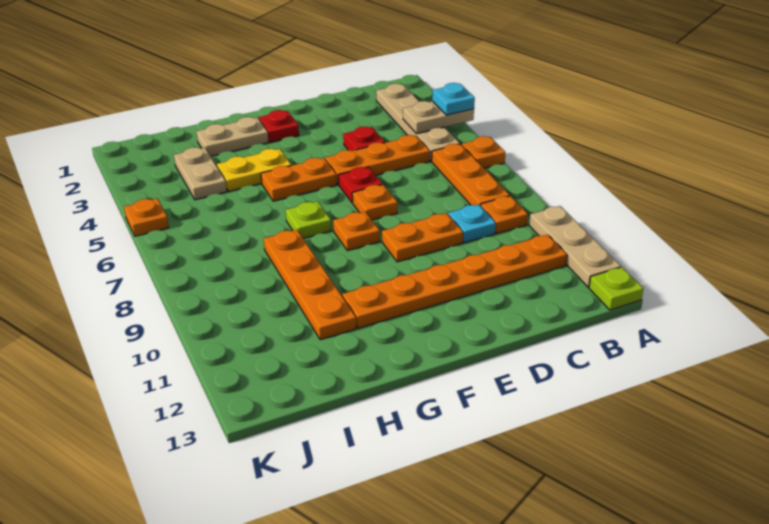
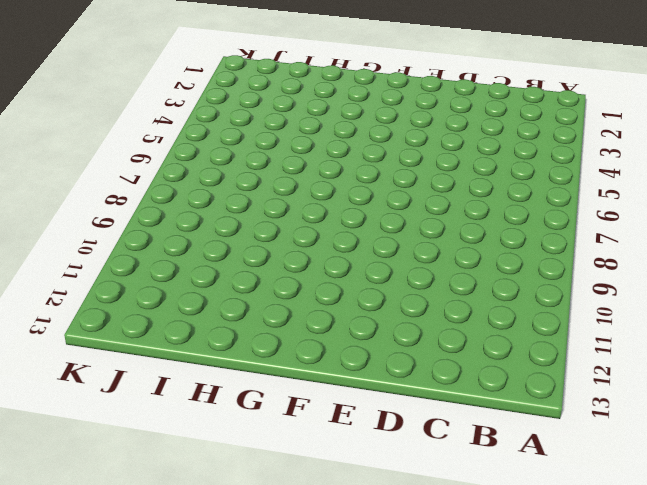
none -> orange plate A6 level 1
none -> tan plate A10:A12 level 1
none -> lime plate A13 level 1

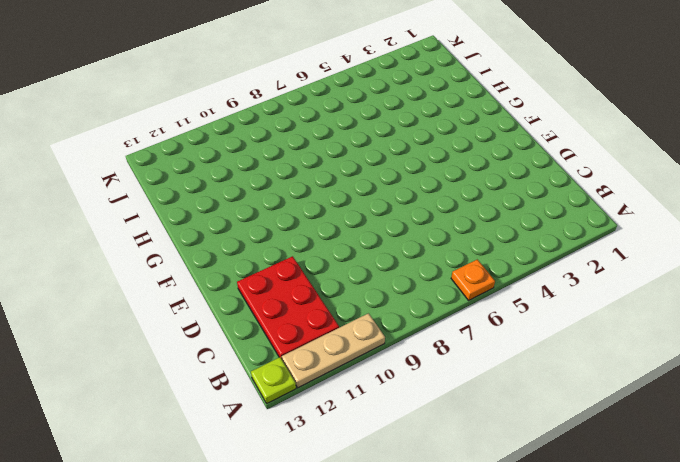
red plate B11:D12 level 1 -> orange plate B11:G11 level 1
none -> tan plate B2:B5 level 1
none -> orange plate B6:B8 level 1
none -> orange plate B9 level 1

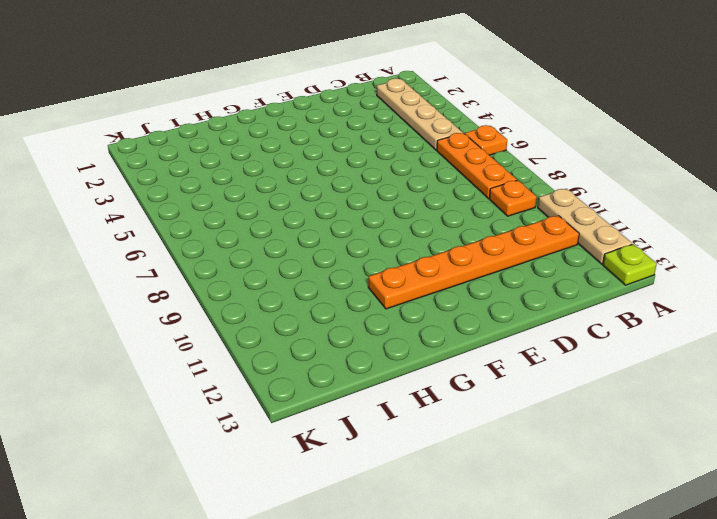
none -> orange plate C5:E5 level 1
none -> cyan plate C9 level 1
none -> red plate D4 level 1

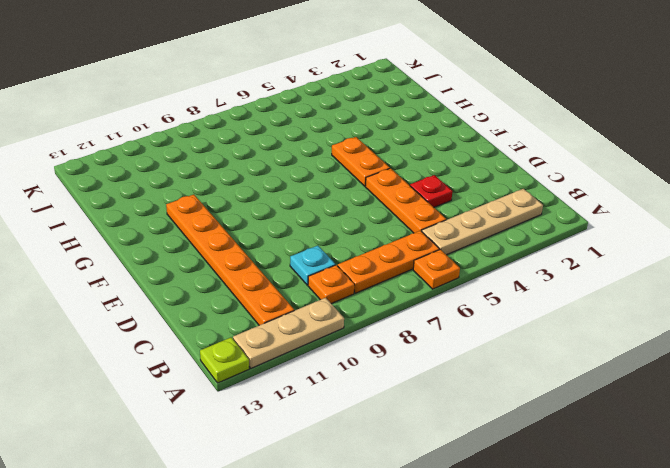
none -> orange plate D9:E9 level 1
none -> red plate E6 level 1
none -> orange plate E7 level 1

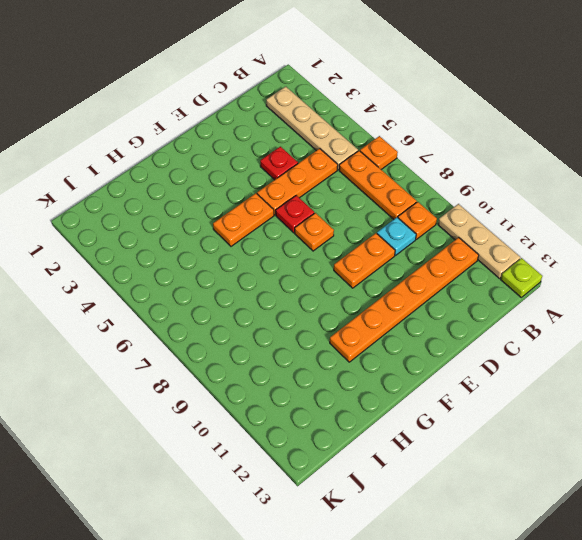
none -> red plate F2 level 1
none -> orange plate F8 level 1
none -> tan plate G2:H2 level 1

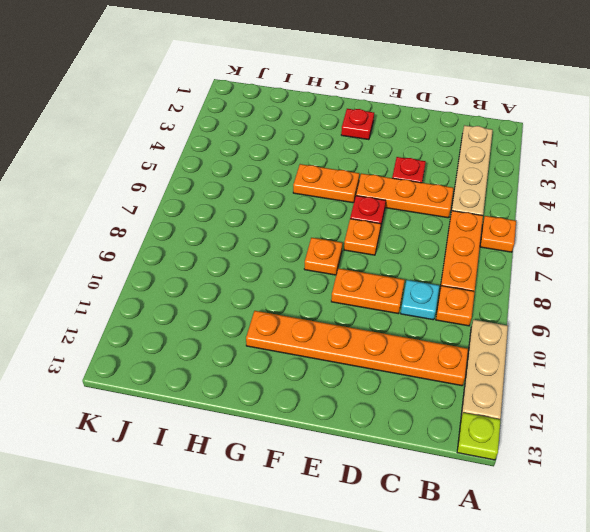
none -> tan plate G2:H2 level 1
none -> yellow plate G4:H4 level 1
none -> lime plate G7 level 1

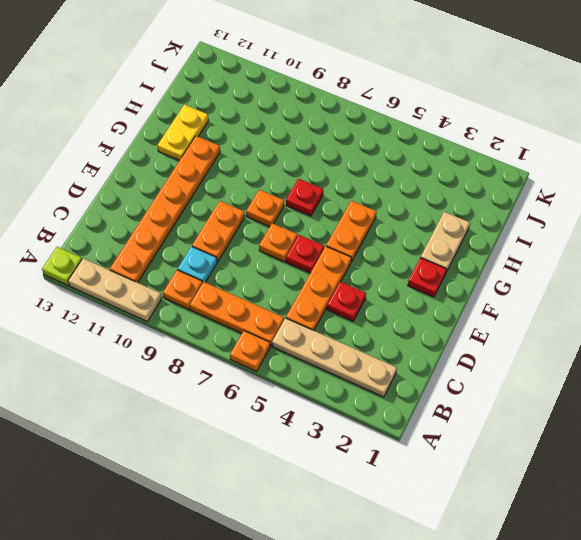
red plate G7 level 1 -> lime plate G7 level 1
yellow plate G12:H12 level 1 -> yellow plate G4:H4 level 1
none -> orange plate H8:H11 level 1
none -> tan plate I3:I4 level 1
none -> orange plate K5 level 1

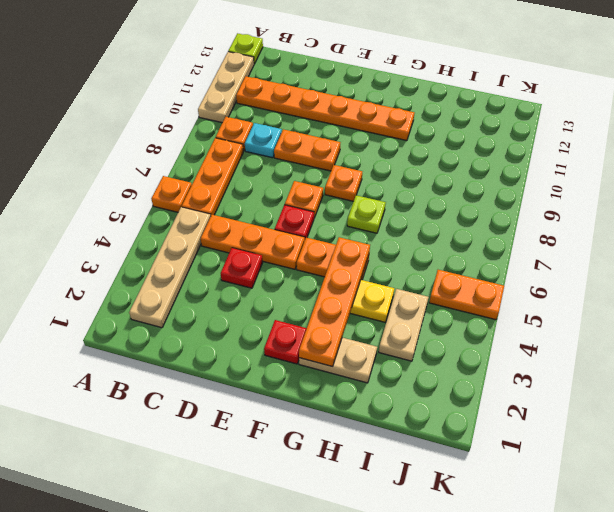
orange plate G2:G5 level 2 -> orange plate H8:H11 level 1
orange plate J5:K5 level 1 -> orange plate K5 level 1
none -> tan plate A4:B4 level 2
none -> cyan plate A4 level 3

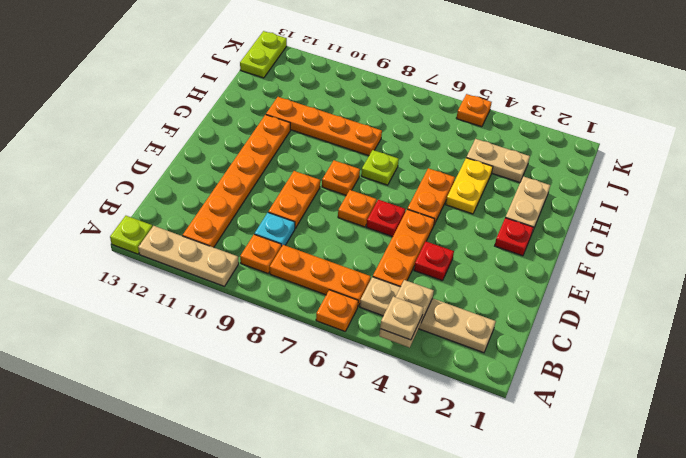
tan plate A4 level 3 -> cyan plate A4 level 3
lime plate J13:K13 level 1 -> none

